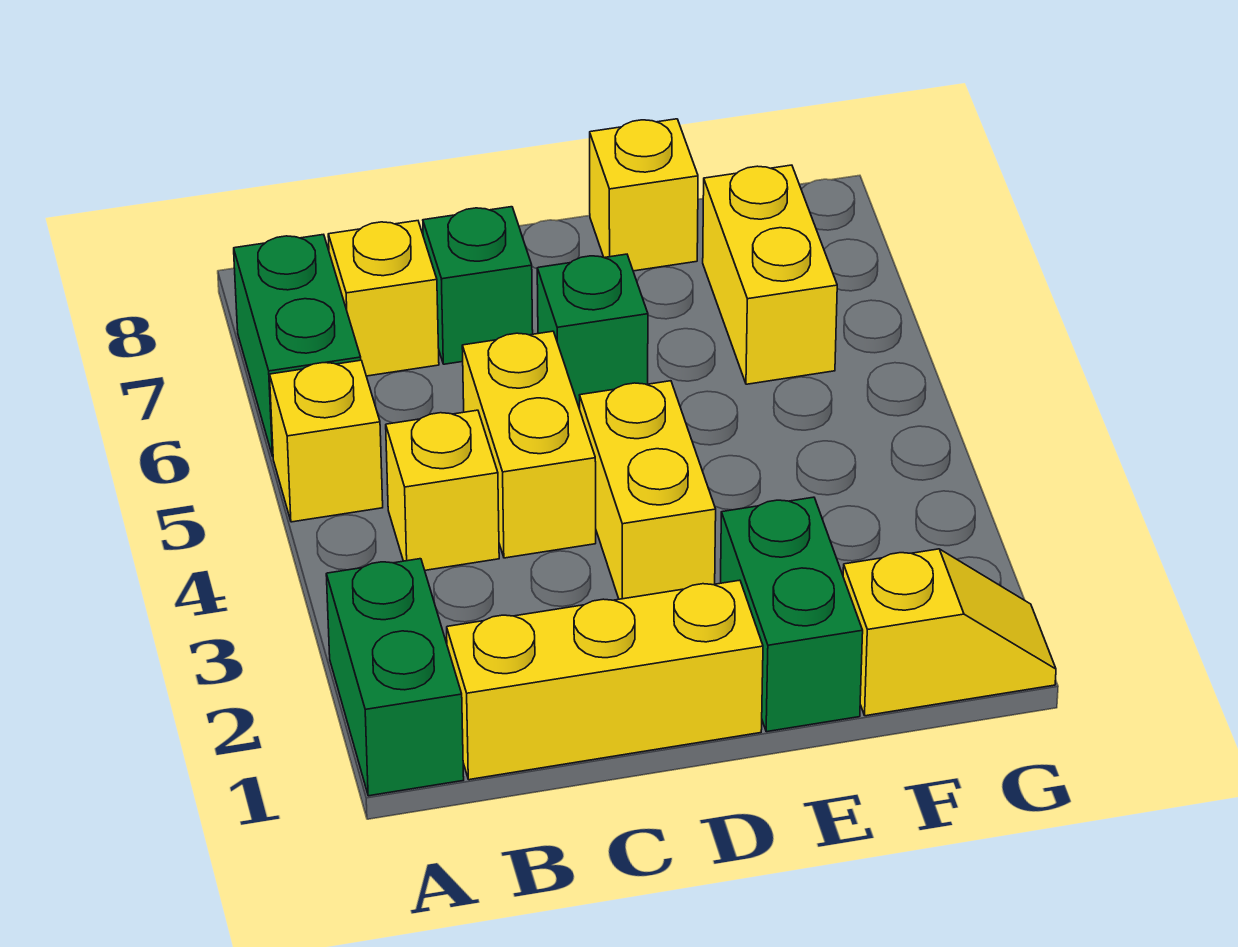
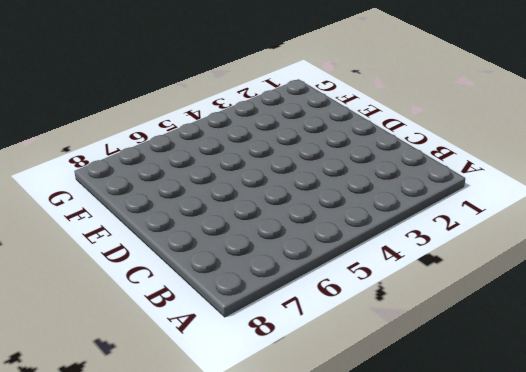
none -> green brick A1:A2 level 1
none -> yellow brick A5 level 1
none -> green brick A6:A7 level 1

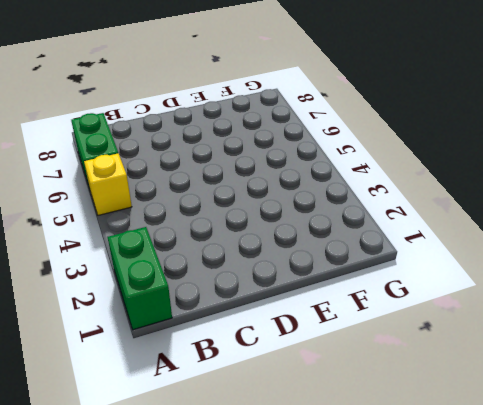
none -> yellow brick B1:D1 level 1
none -> yellow brick B4 level 1
none -> yellow brick B7 level 1

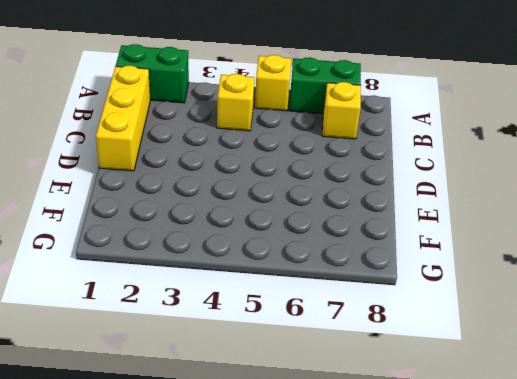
none -> yellow brick C4:C5 level 1
none -> green brick C7 level 1
none -> yellow brick D3:D4 level 1

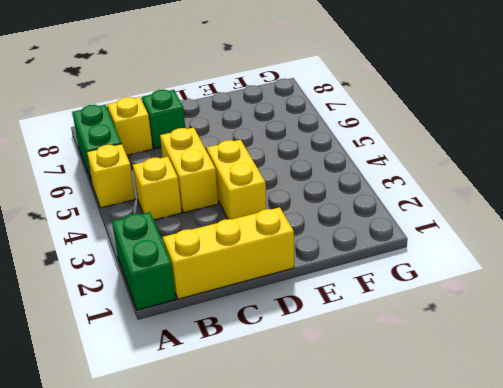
none -> green brick D6 level 1
none -> green brick E1:E2 level 1
none -> yellow brick E8 level 1

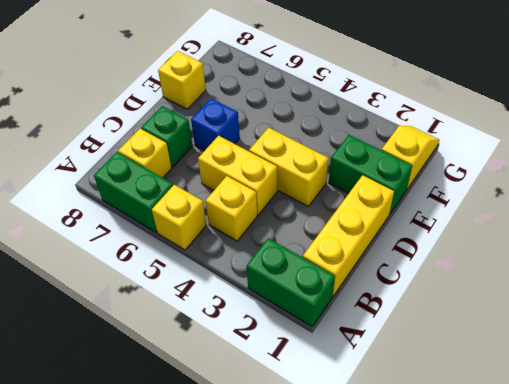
blue brick D6 level 1 -> green brick D6 level 1
none -> yellow brick F6:F7 level 1

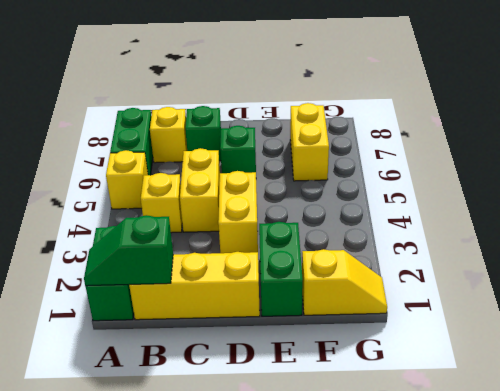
green slope A1:B1 level 2 top B -> none
none -> yellow brick E8 level 1

